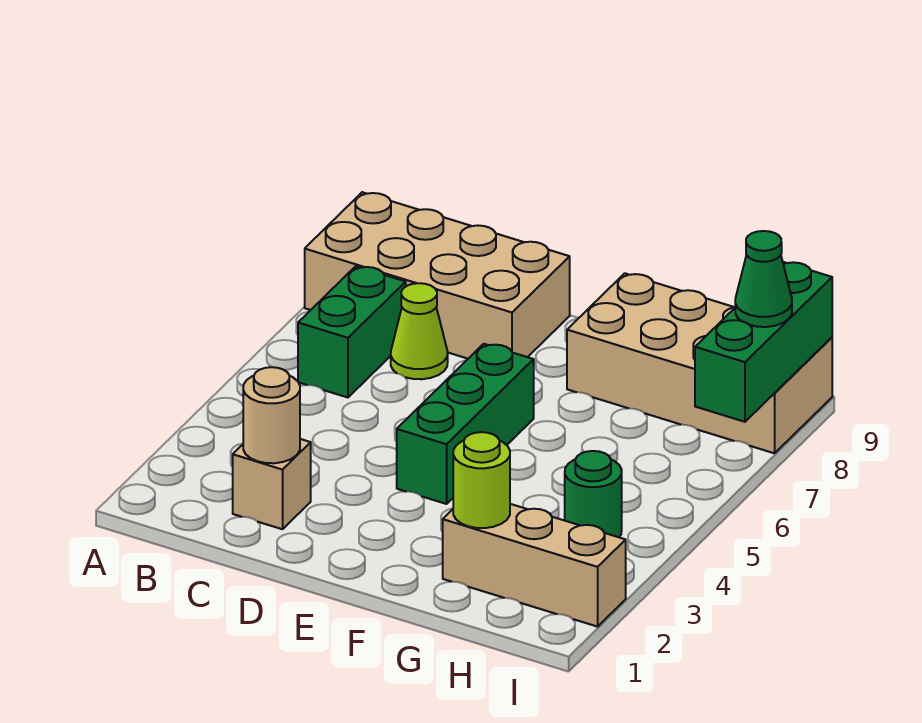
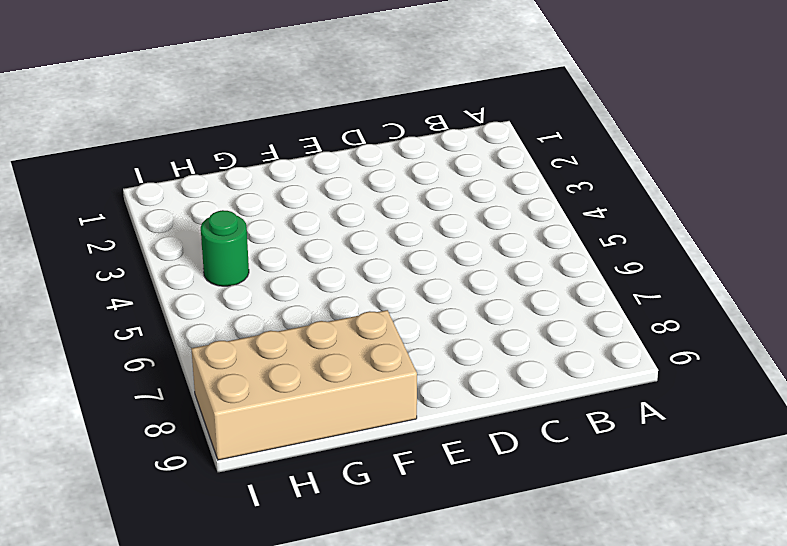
none -> tan brick A8:D9 level 1
none -> green brick B6:B7 level 1
none -> tan brick C2 level 1

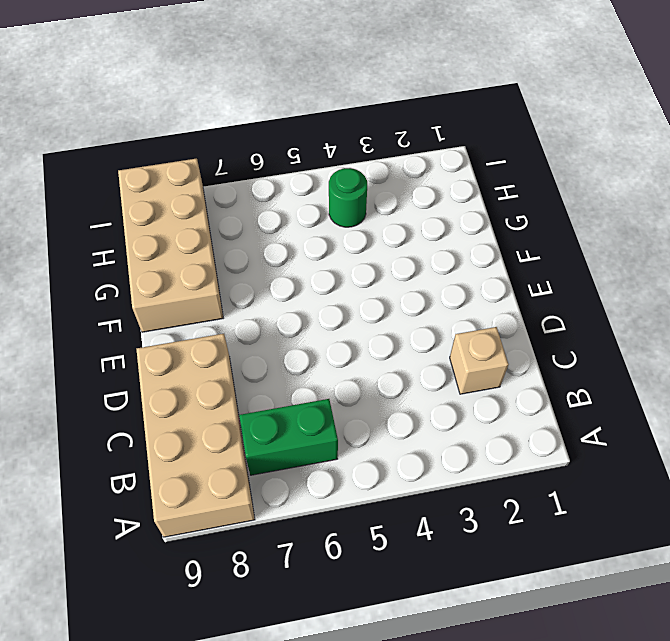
none -> lime cone C7 level 1
none -> green brick E4:E6 level 1
none -> tan brick G2:I2 level 1

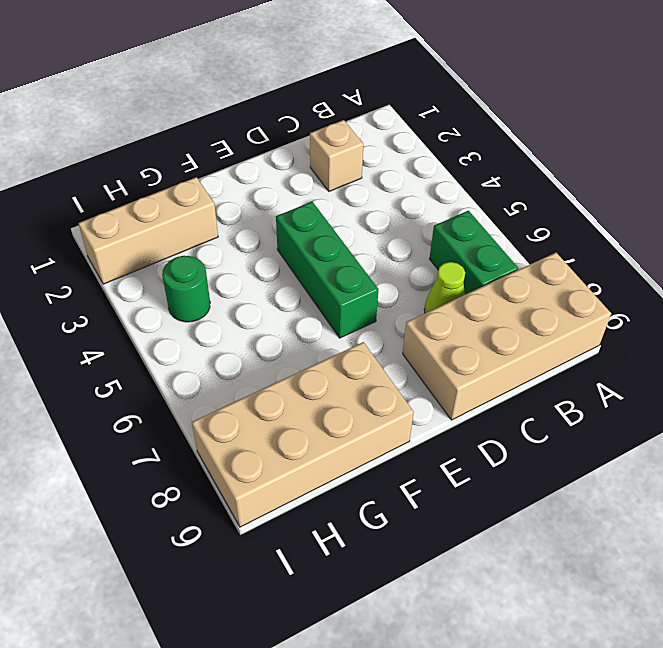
none -> tan round brick C2 level 2
none -> lime round brick G2 level 2
none -> green brick I7:I9 level 2

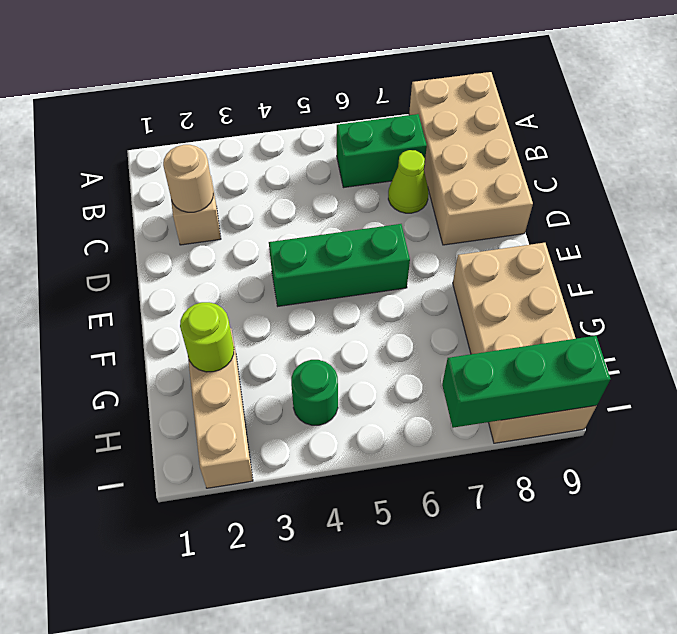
none -> green cone I8 level 3

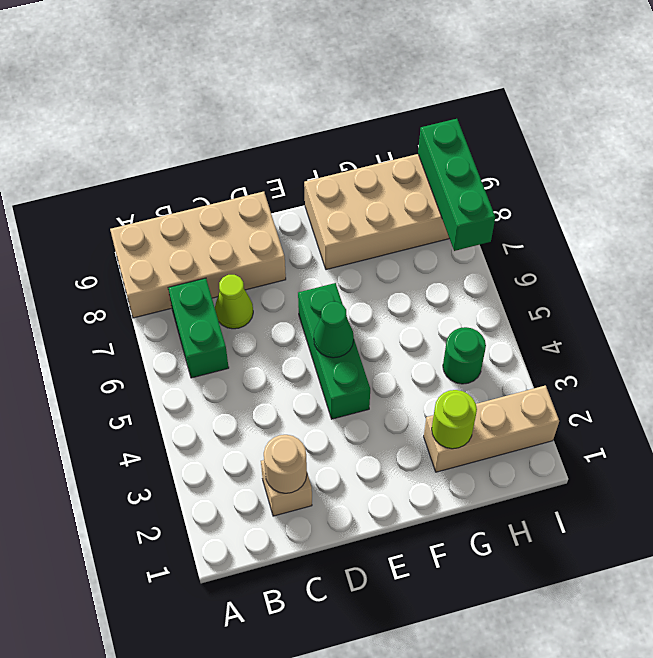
green cone E5 level 2 -> green cone I8 level 3

